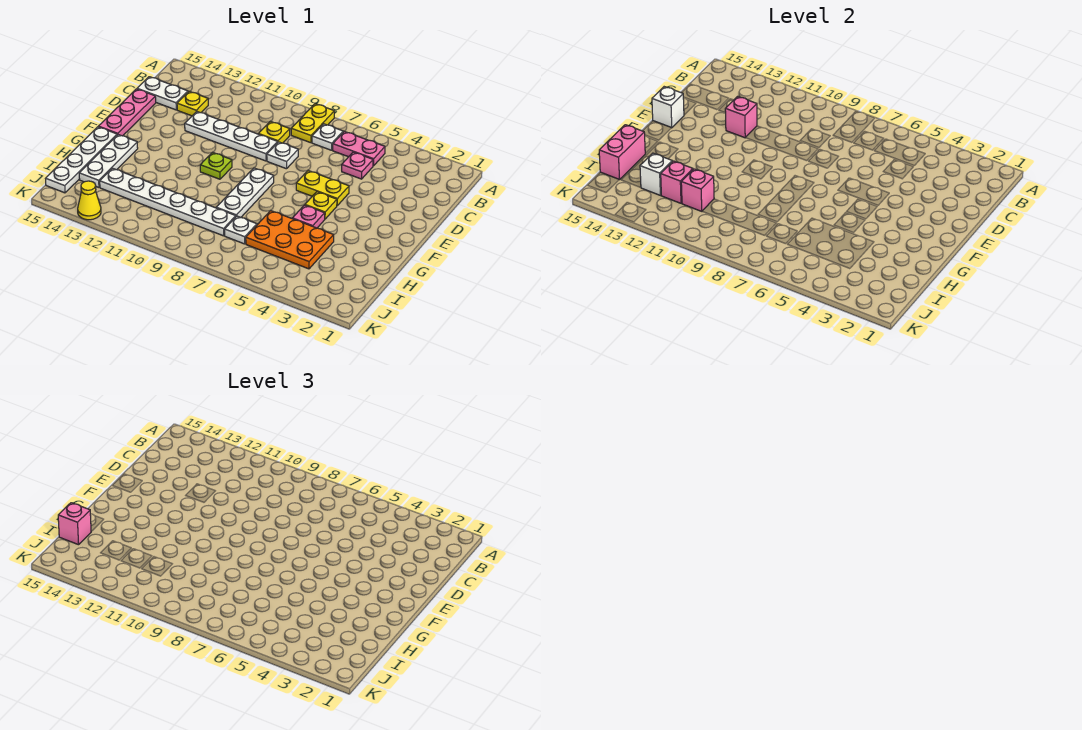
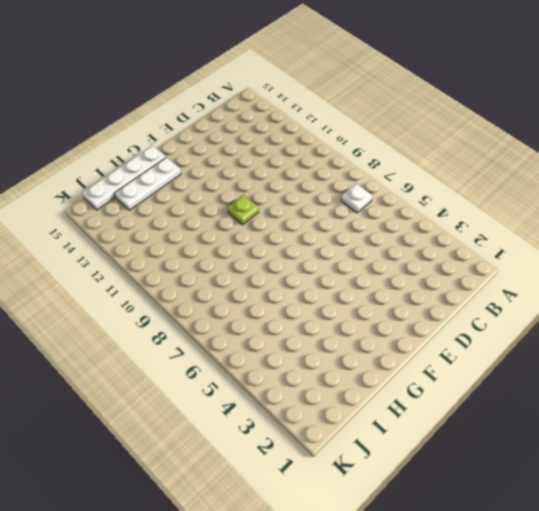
none -> yellow plate A8:B8 level 1
none -> pink plate B5:B6 level 1
none -> pink plate C5 level 1

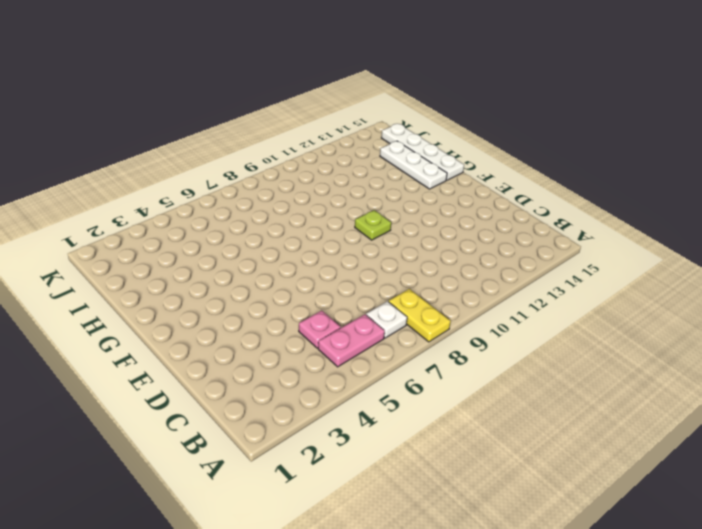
none -> yellow plate C9 level 1
none -> yellow plate C13 level 1
none -> white plate C14:C15 level 1

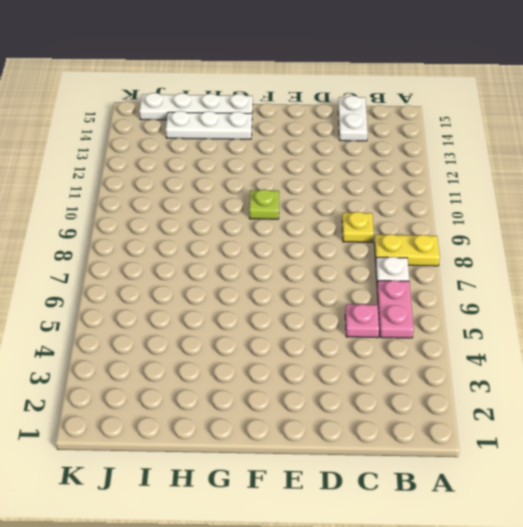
none -> yellow plate C13 level 1
none -> white plate D8 level 1
none -> white plate D9:D12 level 1

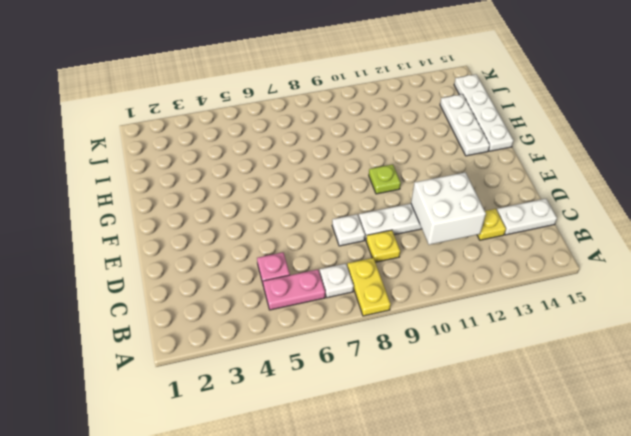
white brick C11:D12 level 2 -> pink brick D12 level 2
none -> pink plate D15:F15 level 1
none -> yellow plate E5:E6 level 1
none -> yellow plate F5 level 1

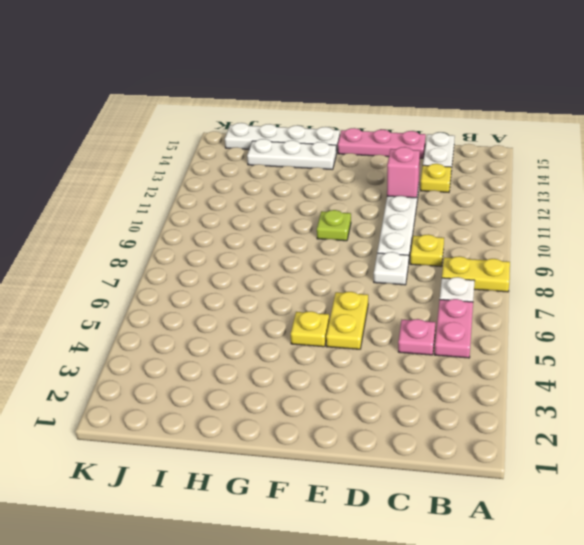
none -> white plate F8:H8 level 1
none -> pink plate G5 level 1
none -> orange plate H4:I6 level 1

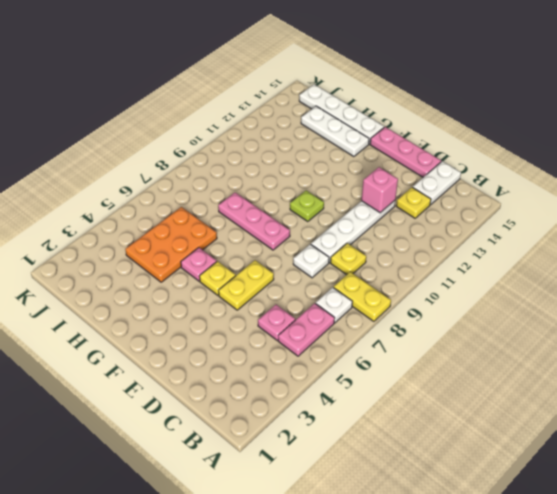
pink plate F8:H8 level 1 -> white plate F8:H8 level 1
none -> white plate I7 level 1
none -> white plate I8:I13 level 1
none -> yellow cone K13 level 1

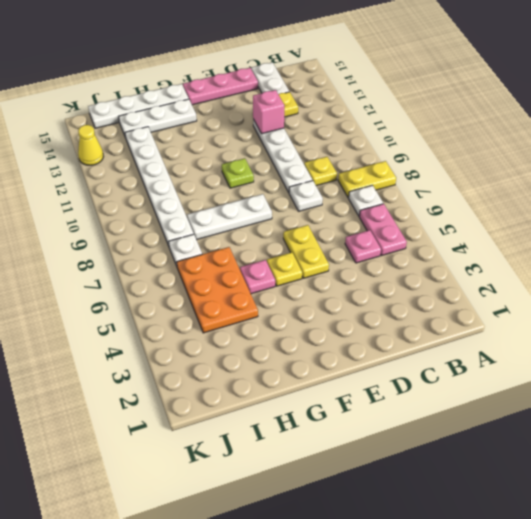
none -> white brick E15 level 2
none -> pink brick H15:I15 level 2
none -> pink brick I11 level 2

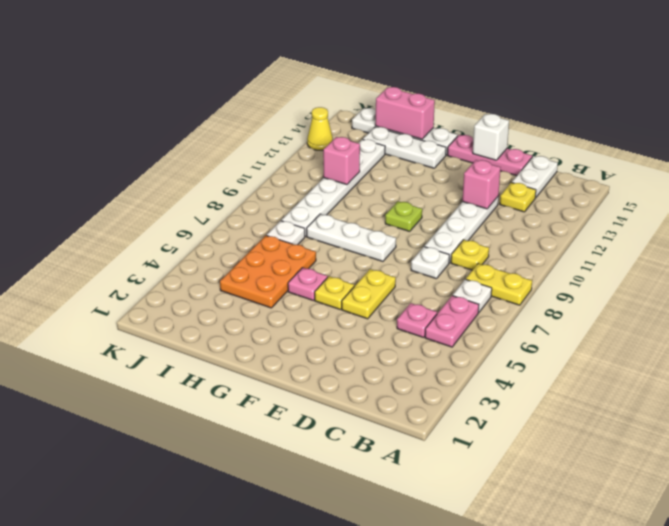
none -> pink brick I12 level 2
none -> white brick I13 level 2
none -> pink brick I15 level 3

